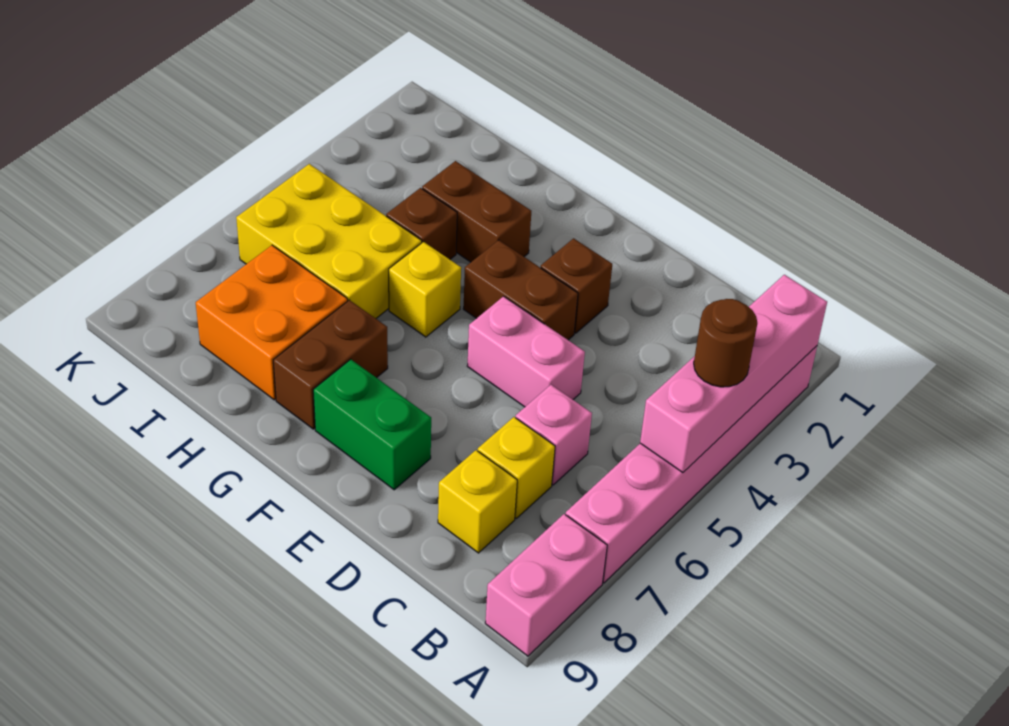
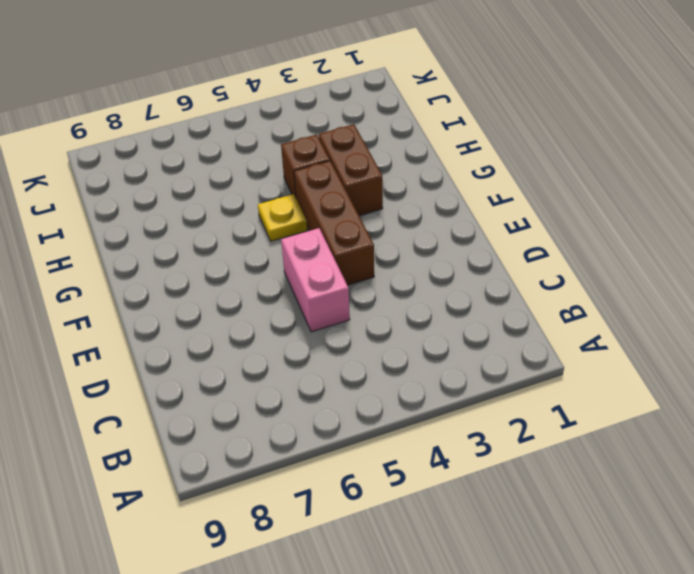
brown brick E4:G4 level 1 -> brown brick E4:F4 level 1
yellow plate G5 level 1 -> yellow brick G5 level 1
none -> pink brick A2:A7 level 1
none -> pink brick A8:A9 level 1
none -> pink brick C6 level 1

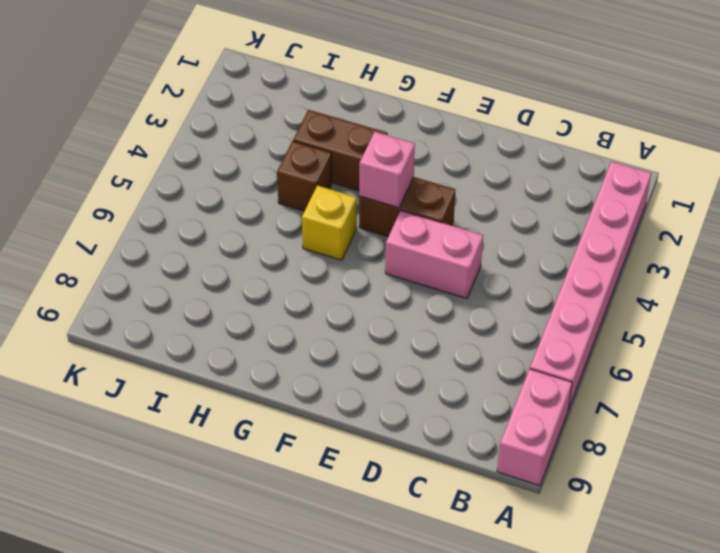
pink brick F4 level 2 -> pink brick C6 level 1
none -> yellow brick C7 level 1
none -> yellow brick C8 level 1
none -> brown brick E3 level 1

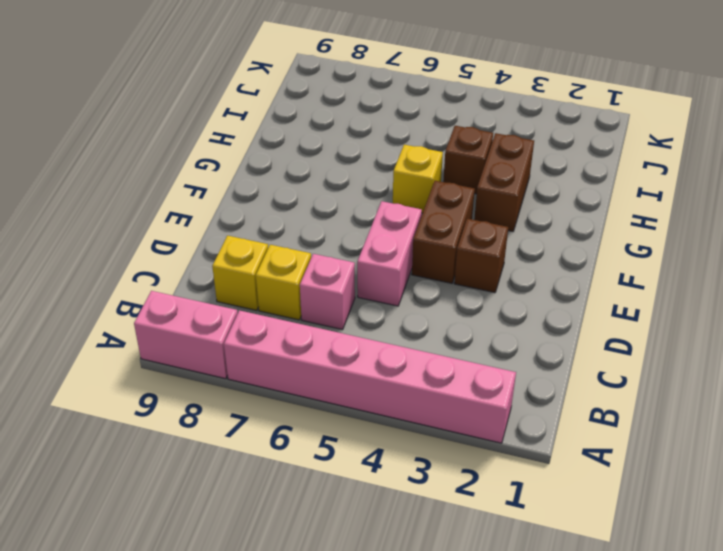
none -> green brick E8:F8 level 1
none -> brown brick G7:G8 level 1
none -> yellow brick H5:J6 level 1

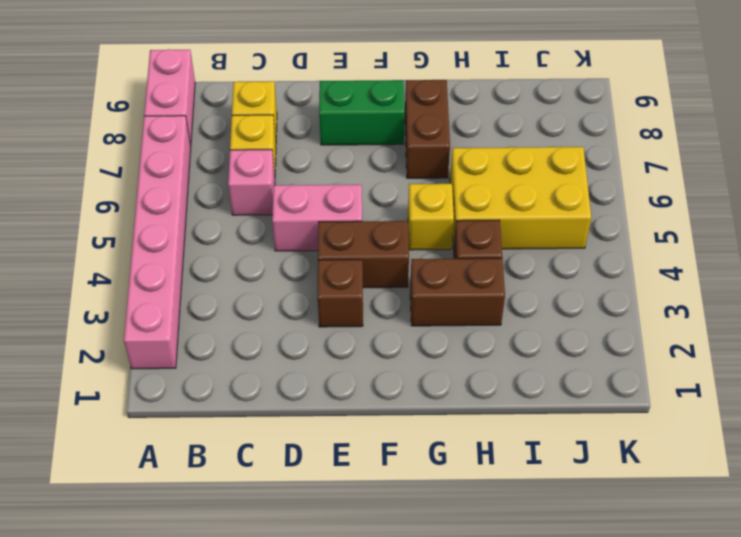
none -> orange brick H7:I8 level 1
none -> pink brick A2:A5 level 2
none -> brown round brick A4 level 3

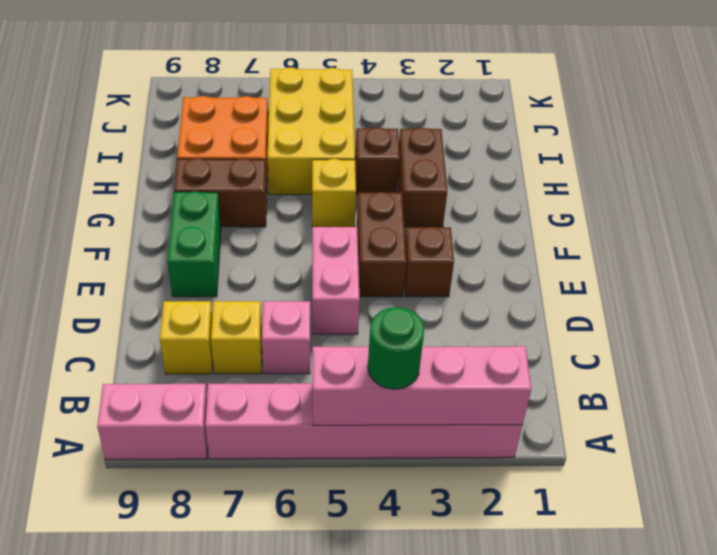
green round brick A4 level 3 -> brown round brick A4 level 3

